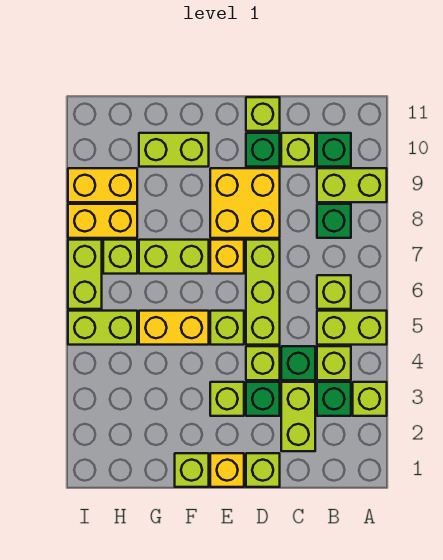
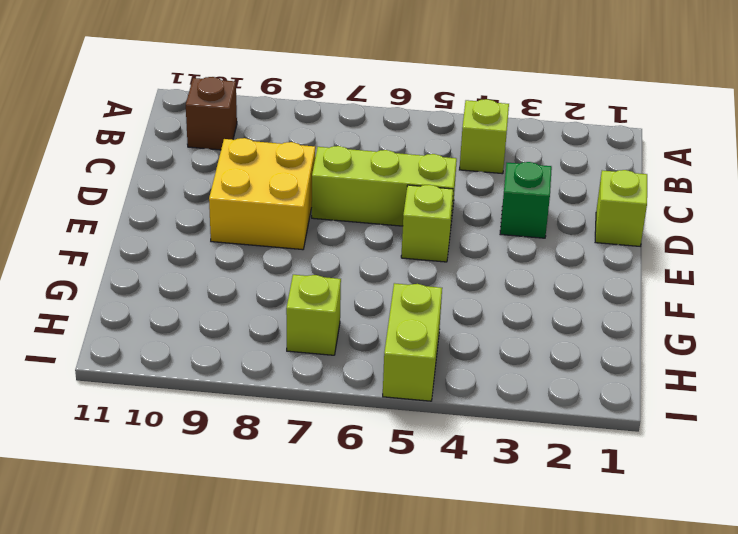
brown brick B10 level 1 -> green brick B10 level 1
none -> lime brick A3 level 1
none -> lime brick A5:B5 level 1
none -> lime brick A9:B9 level 1
none -> green brick B3 level 1

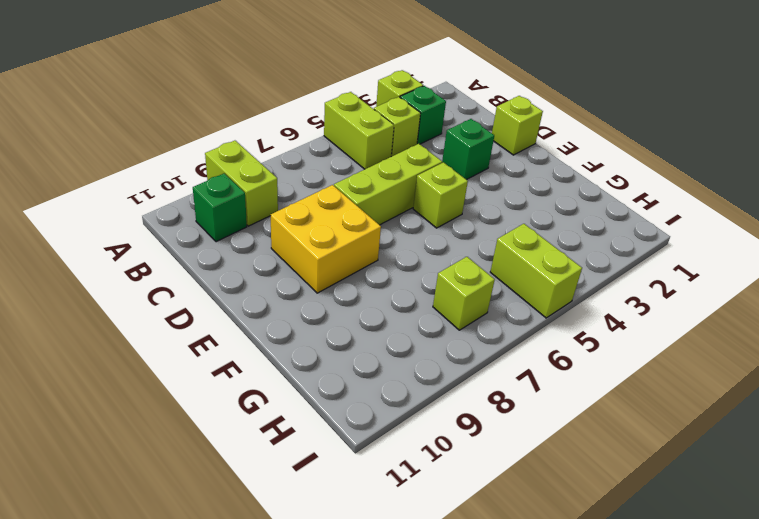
none -> lime brick B6 level 1
none -> green brick B8 level 1
none -> lime brick C2:C3 level 1
none -> green brick C4 level 1

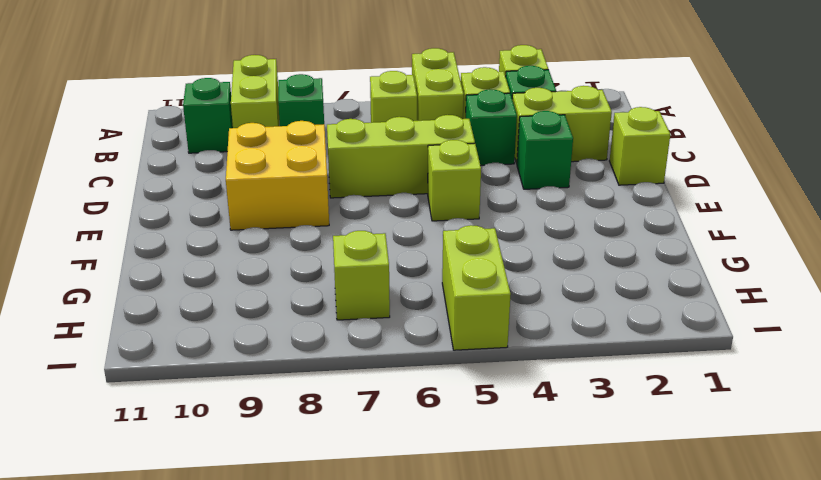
none -> lime brick C10 level 1
none -> lime brick D4 level 1
none -> green brick D10 level 1
none -> lime brick D11 level 1

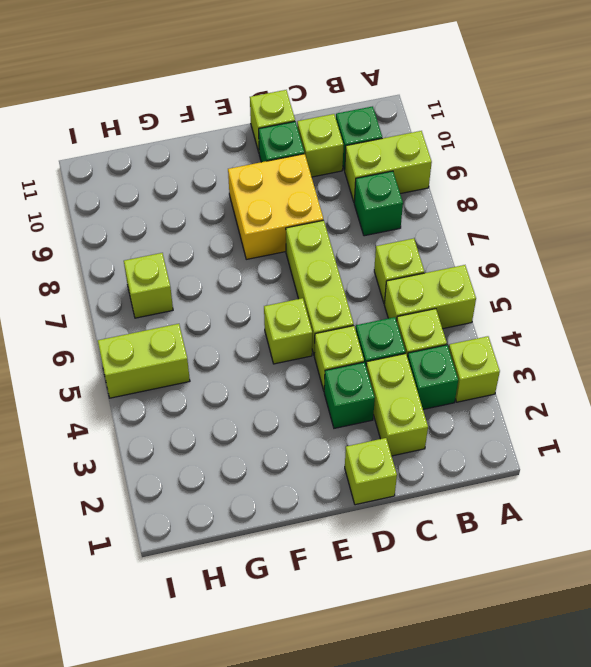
none -> yellow brick E1 level 1
none -> lime brick E3 level 1
none -> yellow brick E7 level 1
none -> lime brick F1 level 1

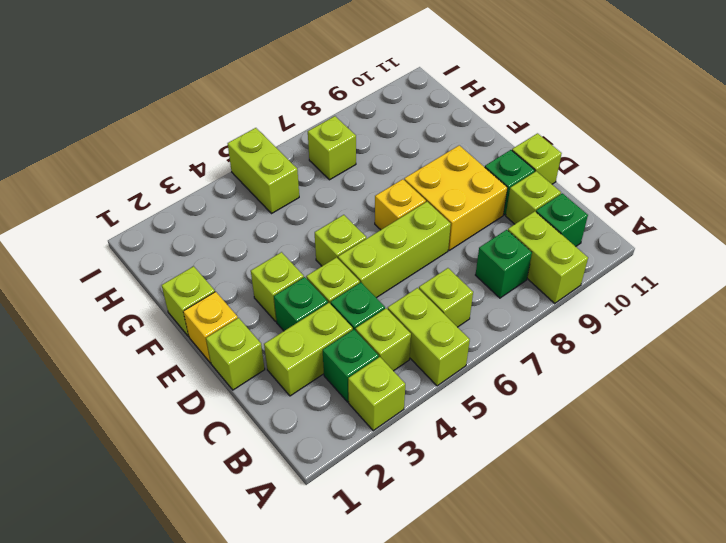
none -> yellow brick F5:G5 level 1
none -> lime brick F7:G7 level 1
none -> lime brick F10:G10 level 1
none -> yellow brick H8:I8 level 1

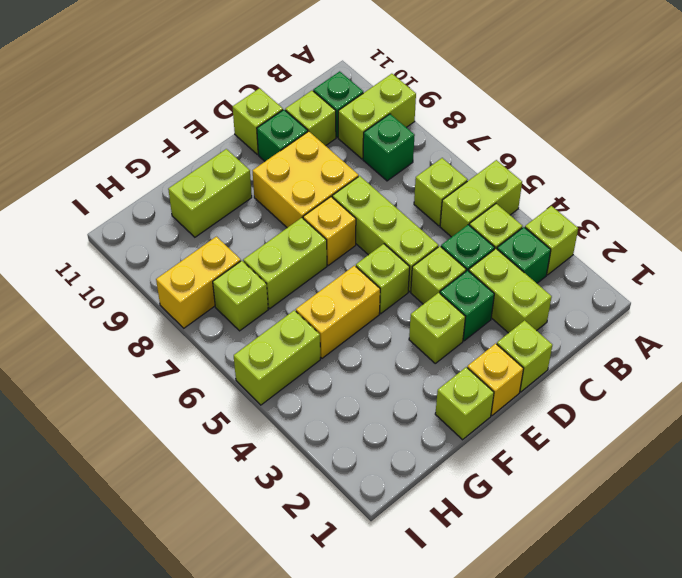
none -> yellow brick H9:I9 level 1
none -> lime brick I6:I7 level 1

